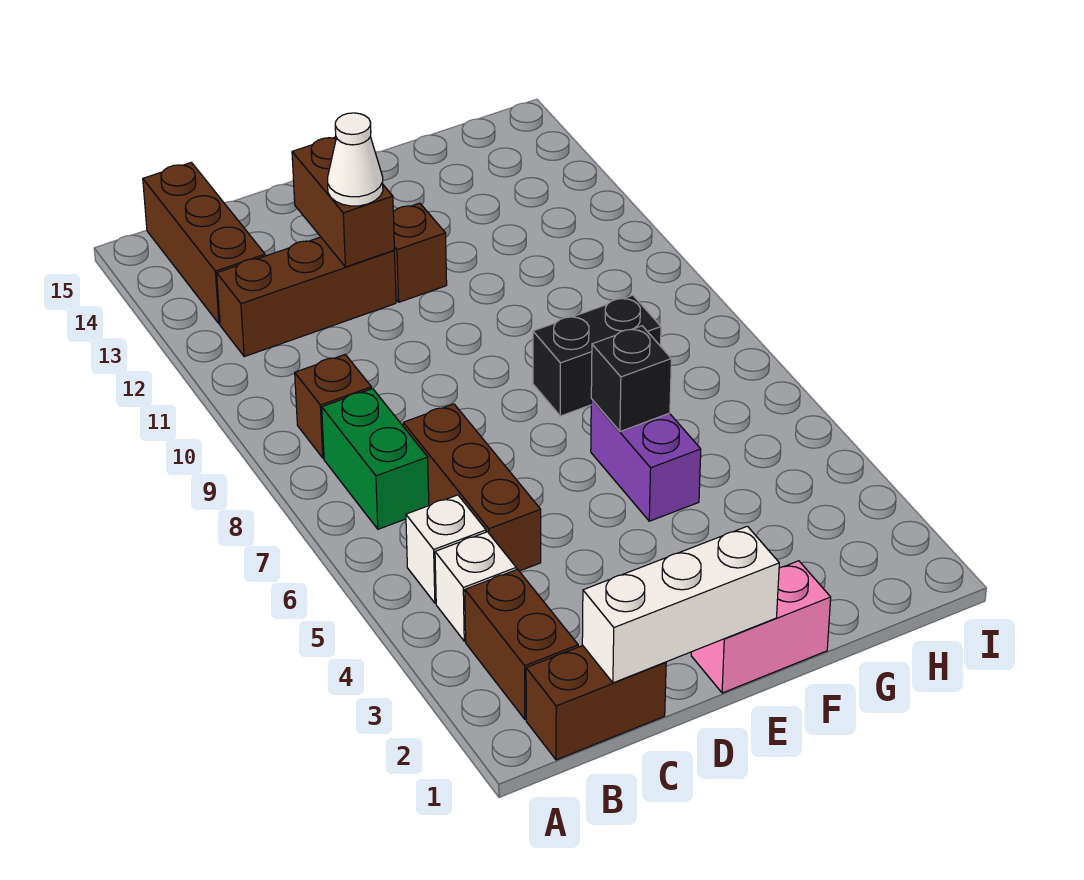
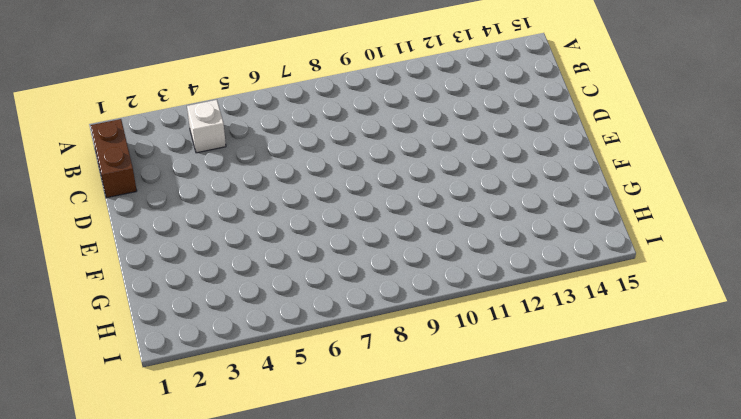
none -> brown brick B2:B3 level 1
none -> white brick B5 level 1
none -> green brick B7:B8 level 1

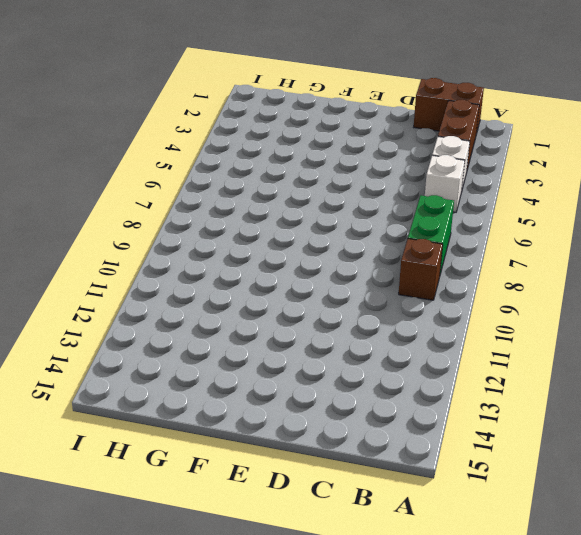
none -> brown brick B12:D12 level 1
none -> brown brick B13:B15 level 1
none -> brown brick C5:C7 level 1

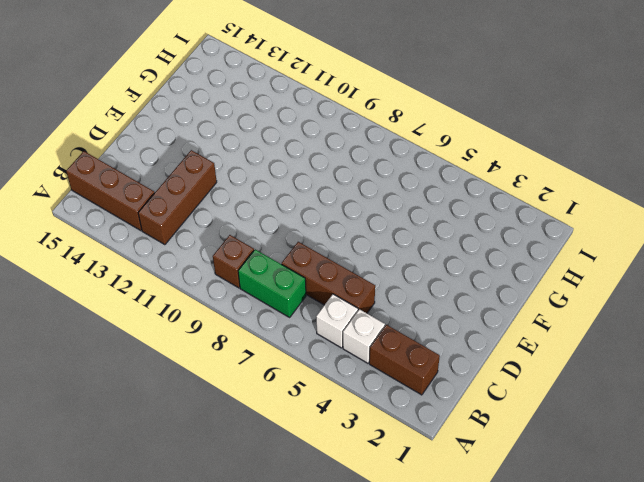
none -> brown brick B1:C1 level 1
none -> pink brick E1:F1 level 1
none -> brown brick E12 level 1

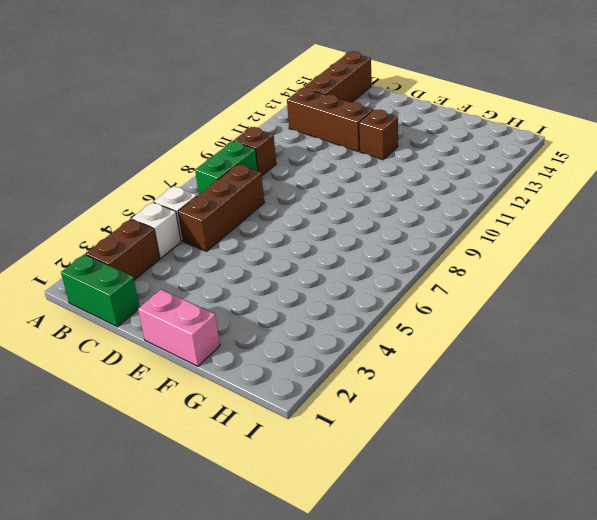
green brick B1:C1 level 1 -> brown brick B1:C1 level 1
none -> purple brick F5:F6 level 1
none -> black brick F8:G8 level 1
none -> white brick C1:E1 level 2

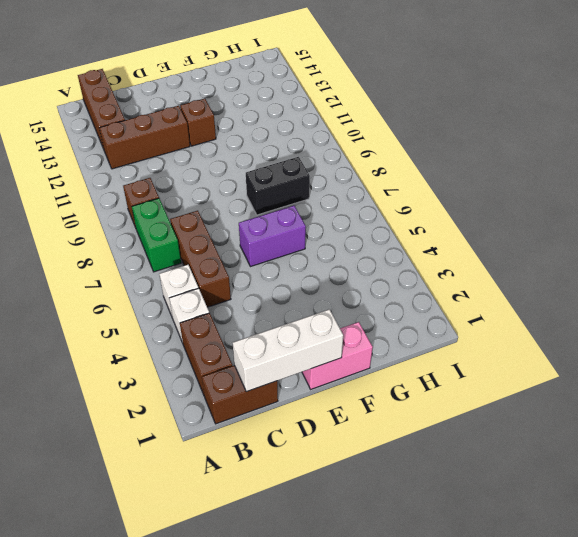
purple brick E6:F6 level 1 -> purple brick F5:F6 level 1
none -> brown brick D12:D13 level 2
none -> black brick F6 level 2
none -> white cone D12 level 3

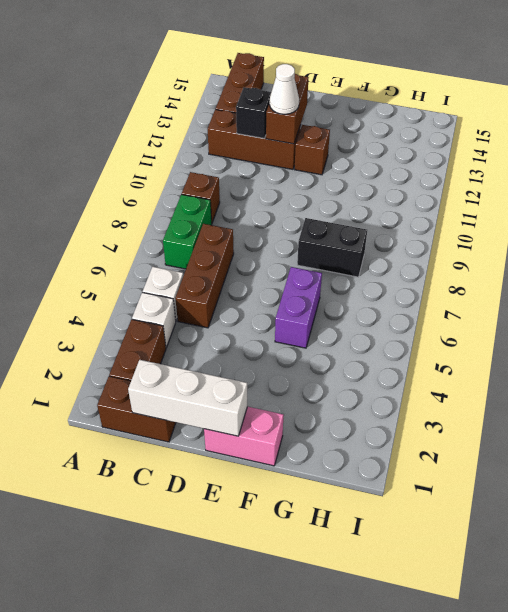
black brick C12 level 2 -> black brick F6 level 2

